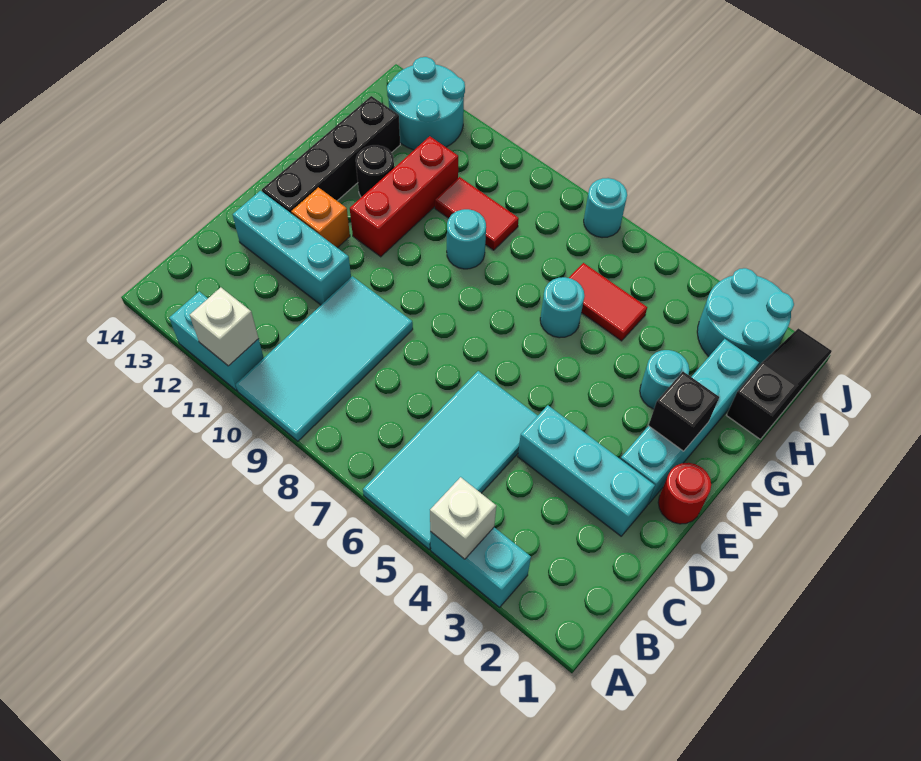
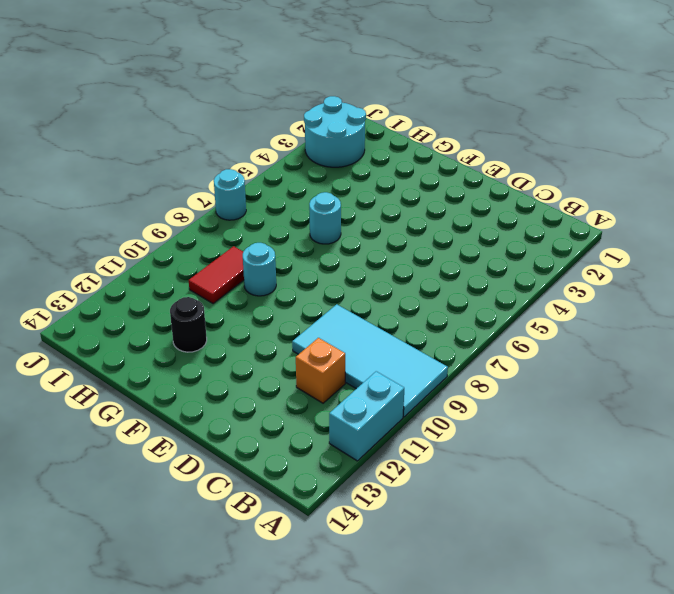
orange brick C11 level 1 -> orange brick E12 level 1
none -> cyan brick A3:A4 level 1
none -> cyan tile A5:D6 level 1
none -> cyan brick D2:D4 level 1

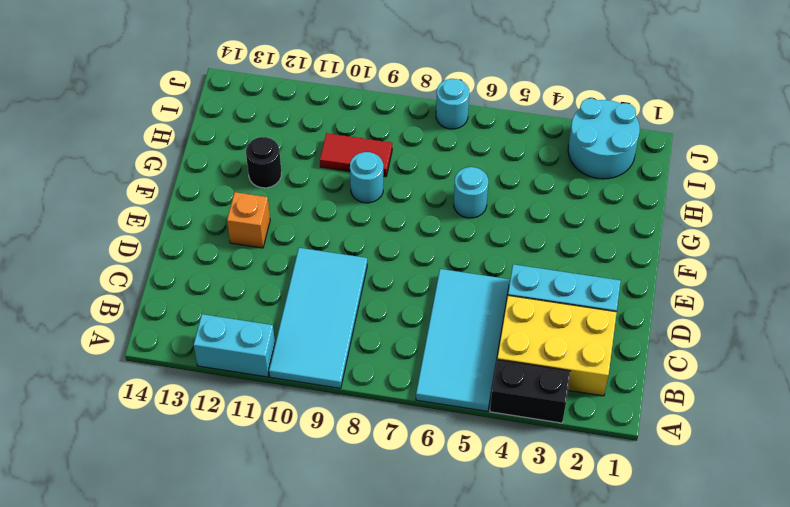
black brick A3:A4 level 1 -> cyan brick A3:A4 level 1
yellow brick B2:C4 level 1 -> none
none -> cyan brick D11:D13 level 1
none -> red round brick E1 level 1
none -> cyan brick E2:H2 level 1

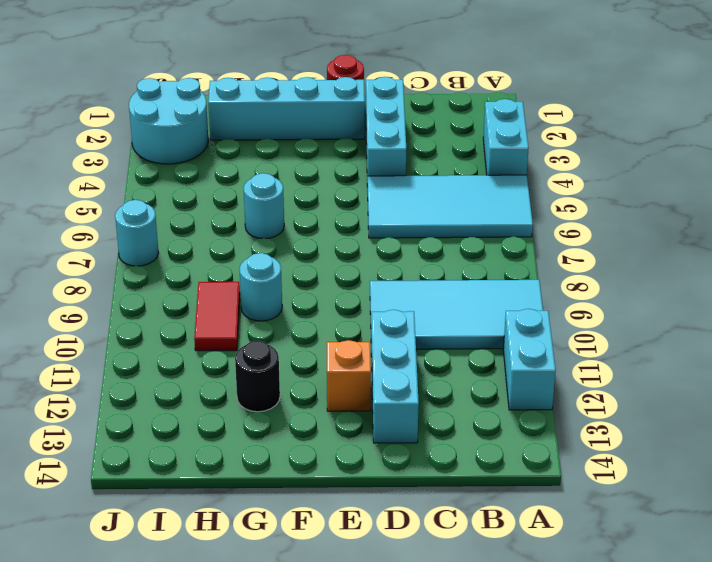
none -> black brick E13:H13 level 1
none -> red brick F11:H11 level 1
none -> cyan round brick G3 level 1

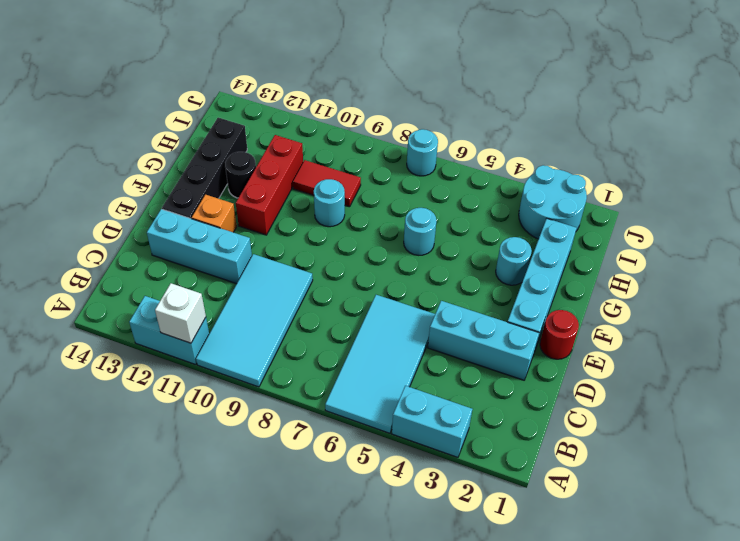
none -> black slope H1:J1 level 1 top H
none -> red tile H5:H6 level 1
none -> cyan round brick I12:J13 level 1

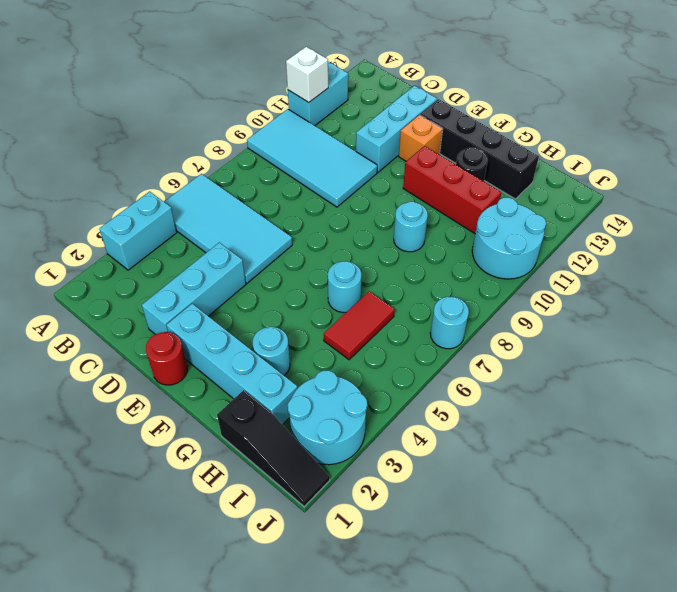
cyan round brick I10:J11 level 1 -> cyan round brick I12:J13 level 1
none -> red tile H9:H10 level 1
none -> white brick A4 level 2
none -> black brick F2 level 2

